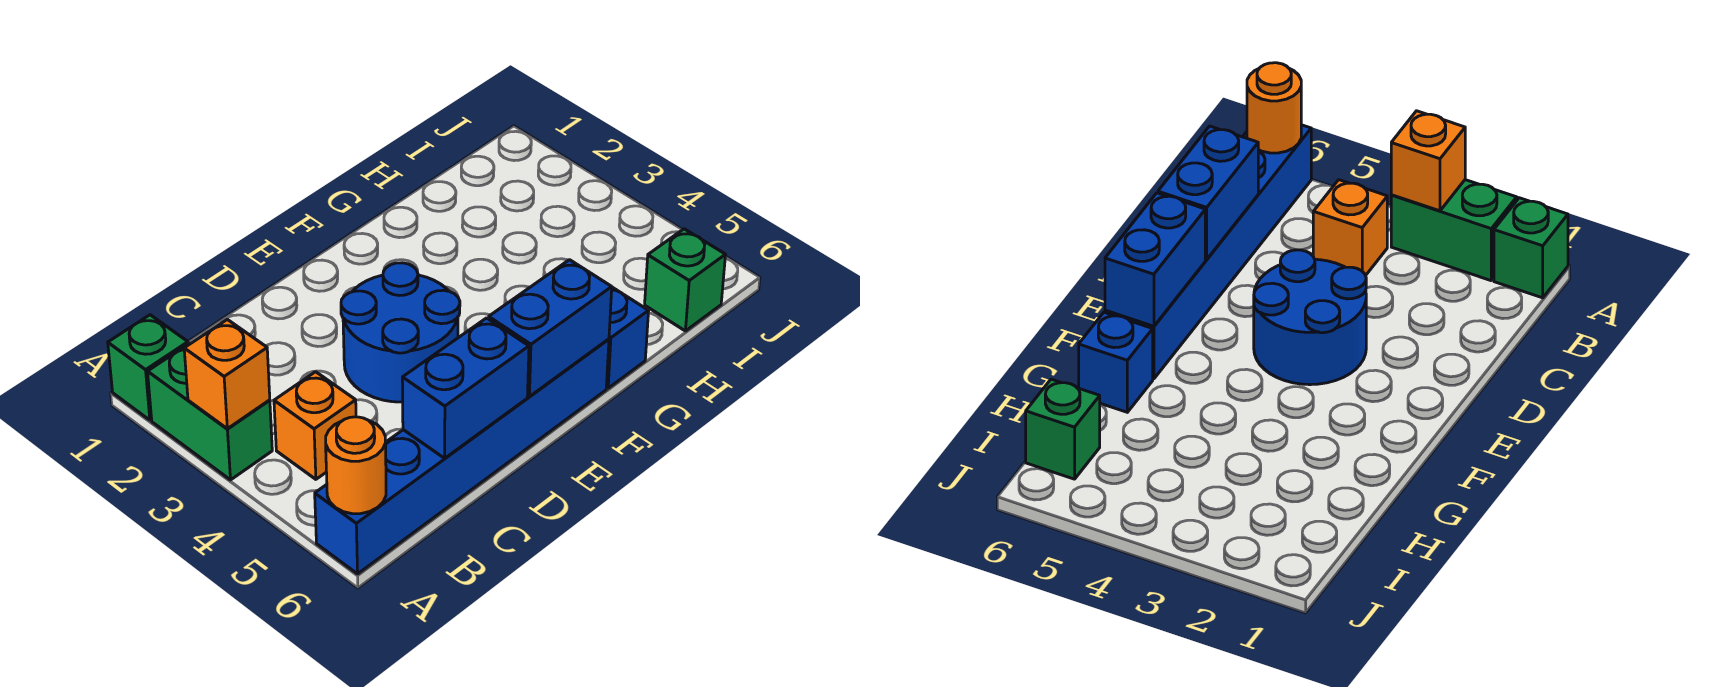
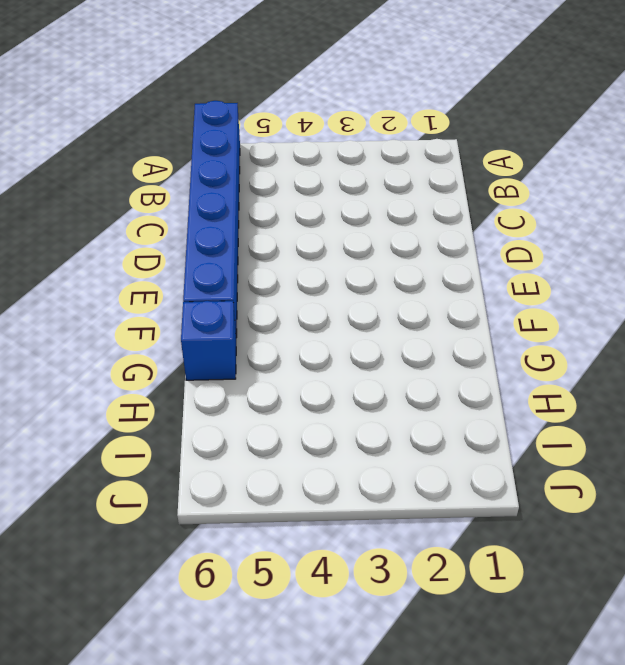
none -> green brick A1 level 1
none -> green brick A2:A3 level 1

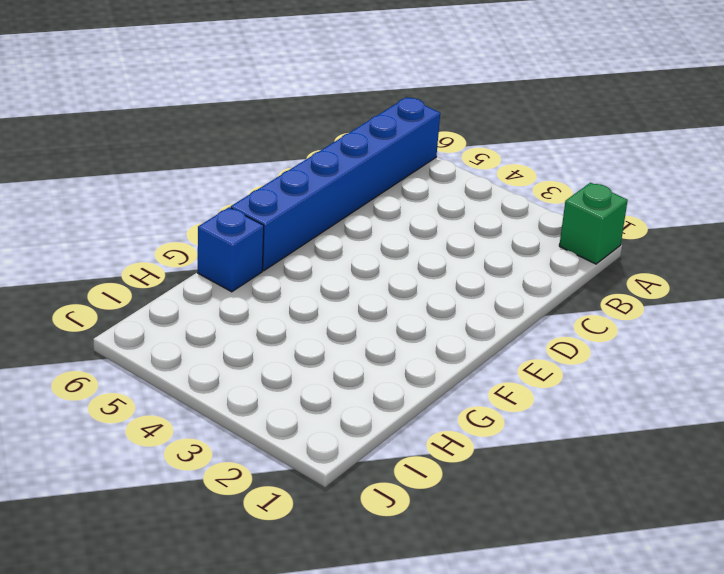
none -> green brick A2:A3 level 1
none -> orange brick B4 level 1

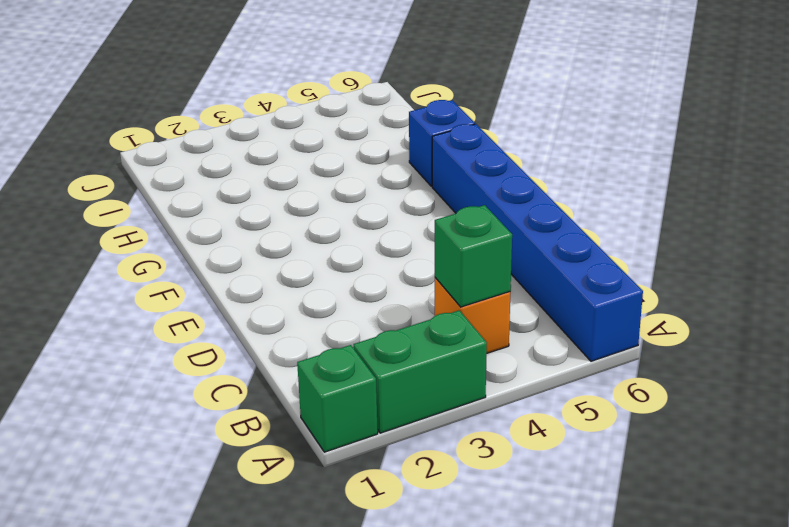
green brick B4 level 2 -> green brick I6 level 1
none -> blue round brick D3:E4 level 1
none -> orange brick A3 level 2

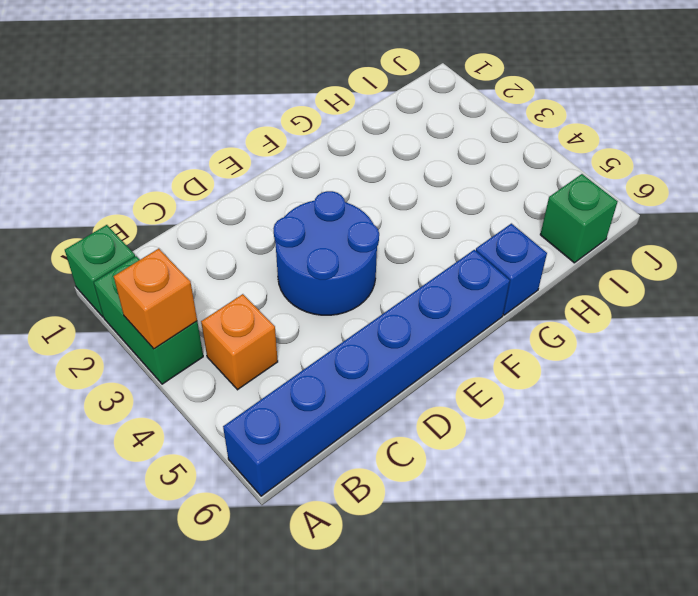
none -> orange round brick A6 level 2
none -> blue brick C6:D6 level 2

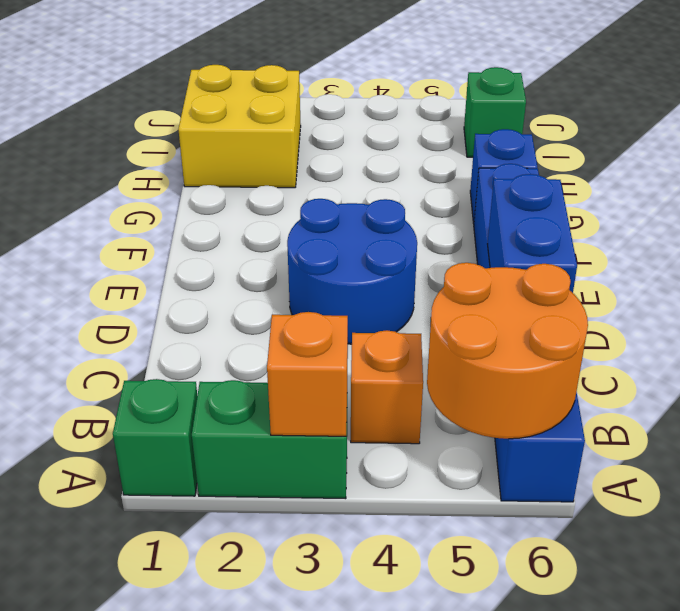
orange round brick A5:B6 level 2 -> orange round brick A6 level 2
yellow brick H1:I2 level 1 -> none
none -> blue brick E6:F6 level 2

